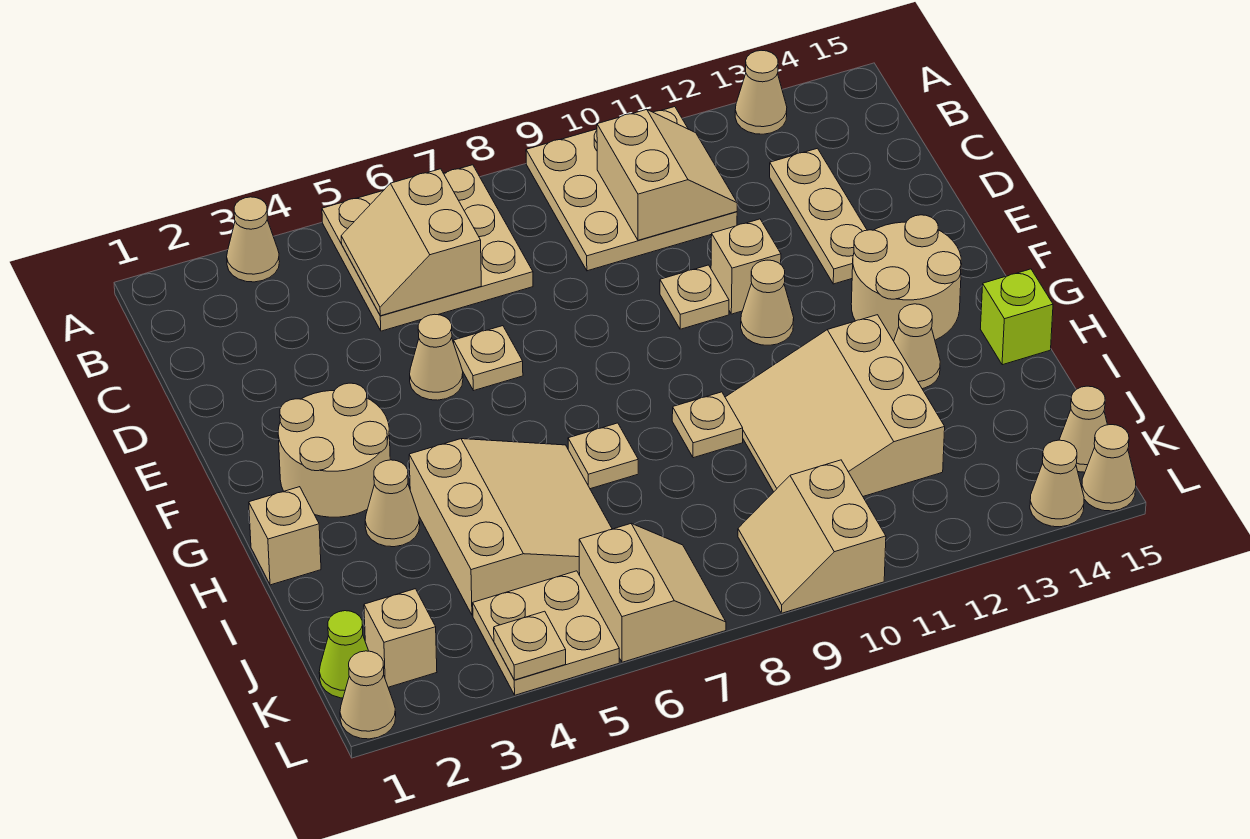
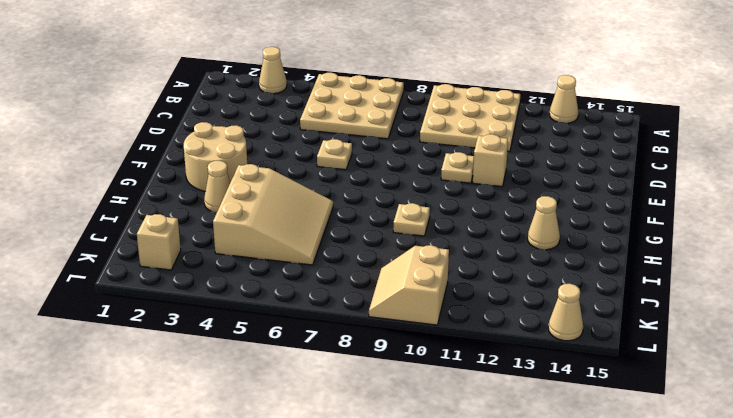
none -> tan plate C13:E13 level 1
none -> tan cone E5 level 1
none -> tan cone F11 level 1
none -> tan round brick F13:G14 level 1

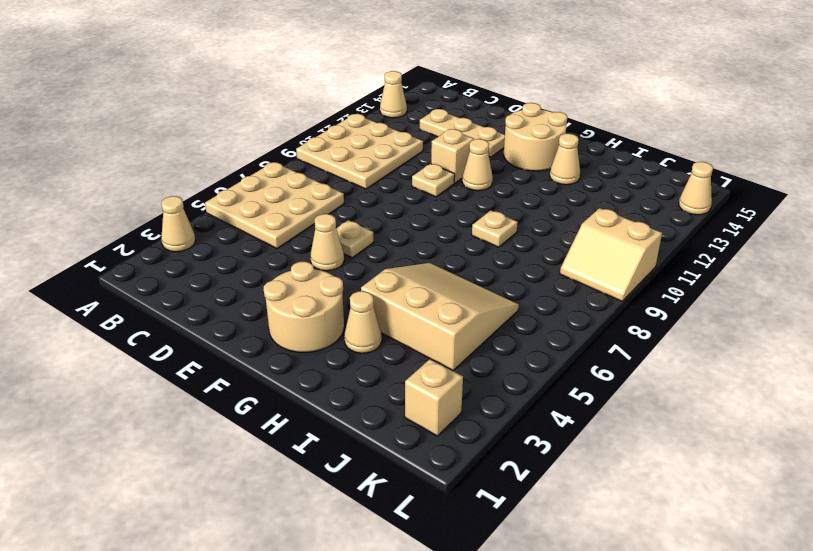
none -> tan brick H1 level 1
none -> tan plate H7 level 1
none -> tan slope H10:J12 level 1 top 12
none -> lime brick H15 level 1

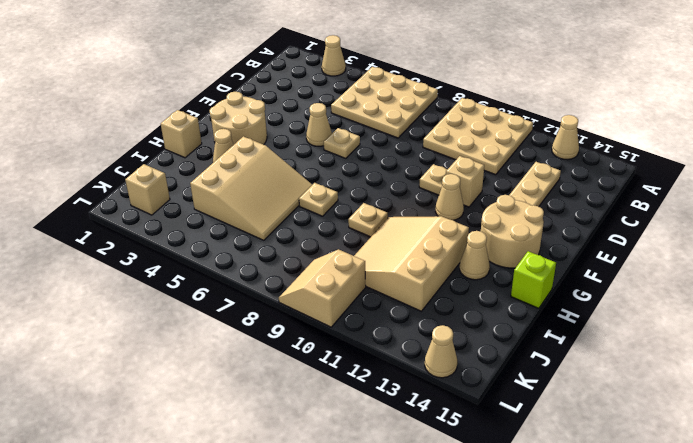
none -> lime cone K1 level 1
none -> tan plate K4:L5 level 1
none -> tan slope K6:L7 level 1 top 6
none -> tan cone K15 level 1

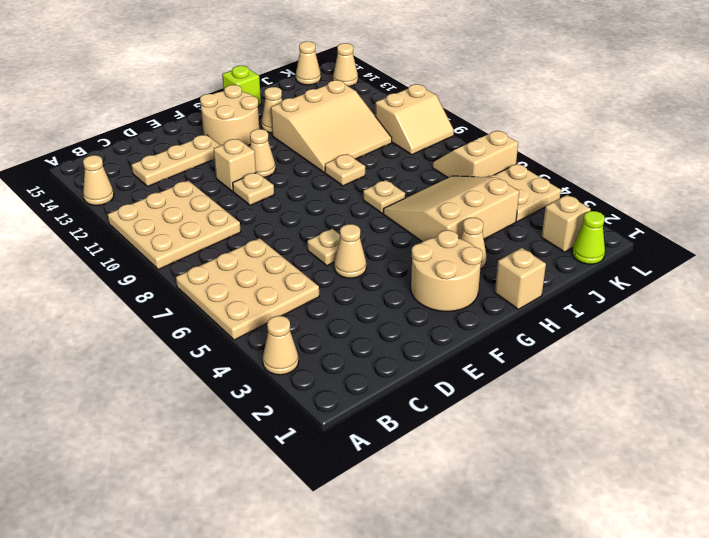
none -> tan cone L1 level 1
none -> tan cone L15 level 1
none -> tan slope B5:C6 level 2 top 6
none -> tan slope B10:C11 level 2 top 10

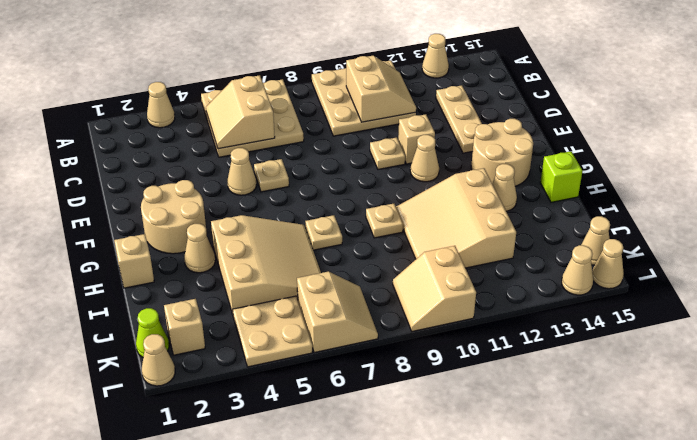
none -> tan plate L4 level 2

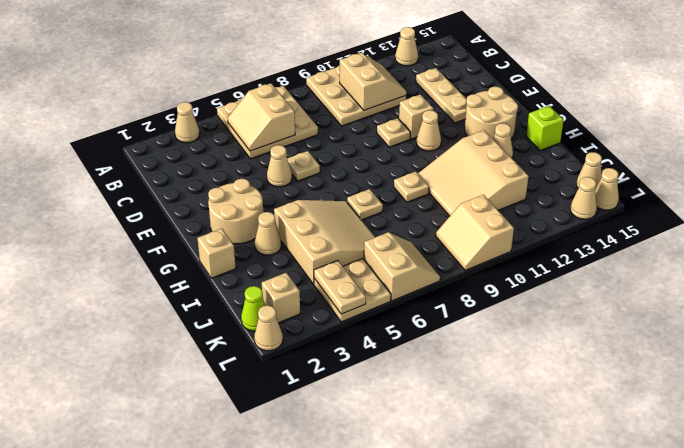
tan plate K4:L4 level 2 -> tan plate L4 level 2

